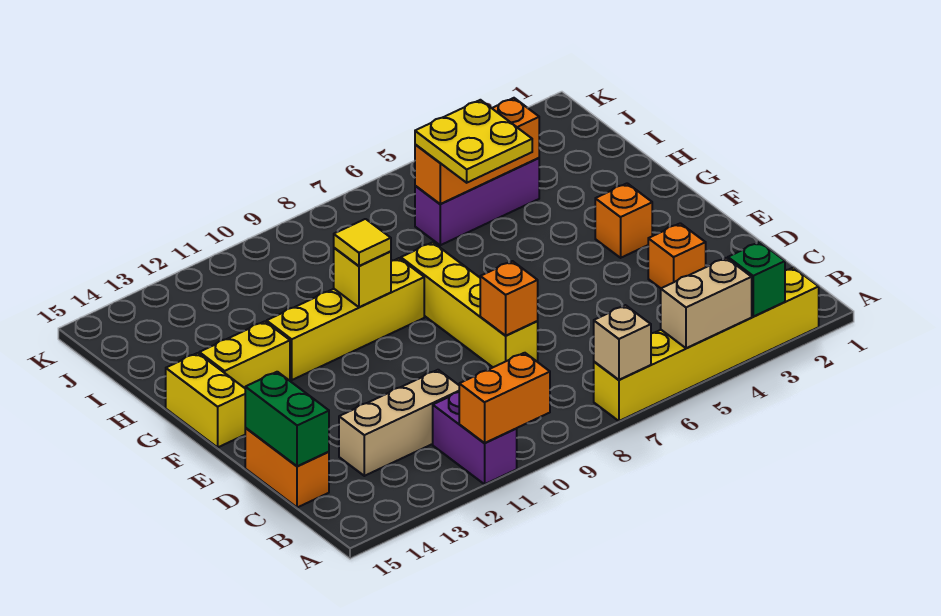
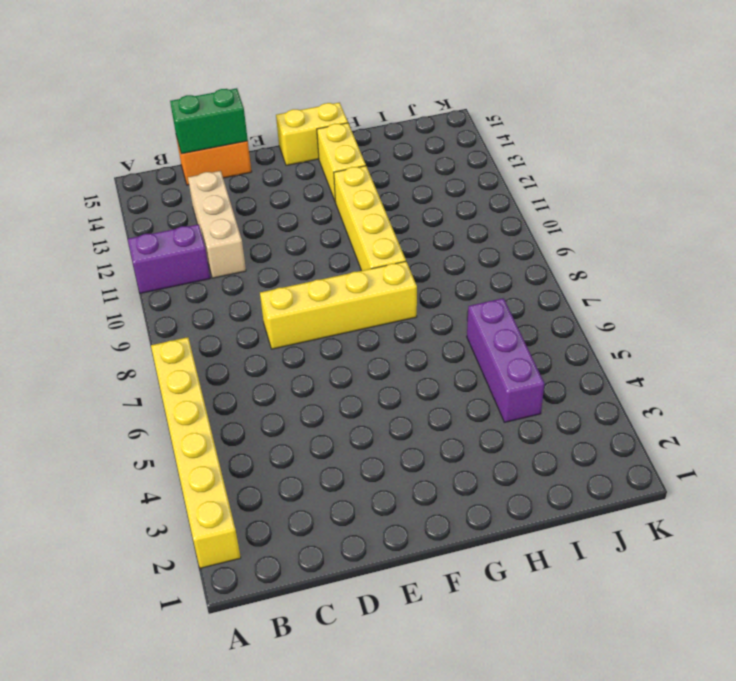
none -> orange brick D3 level 1
none -> orange brick F3 level 1
none -> green brick A3 level 2

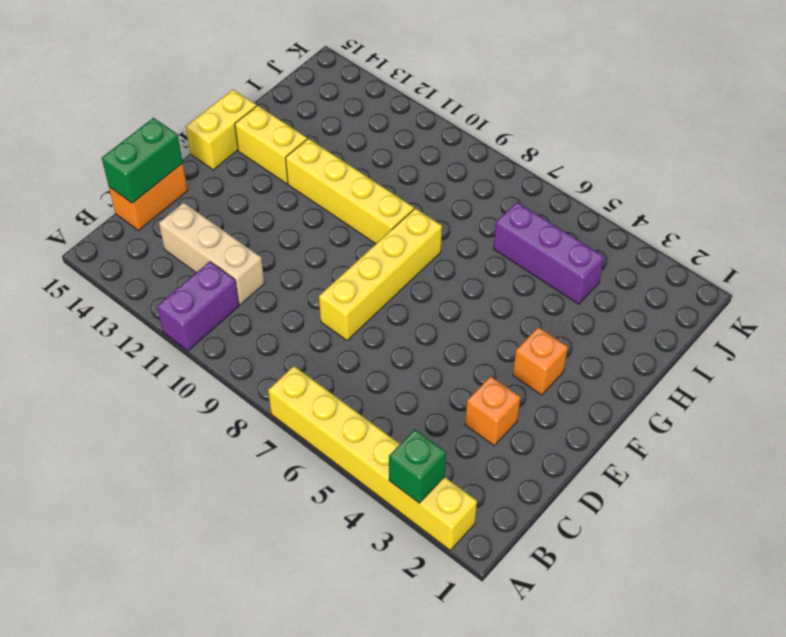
none -> tan brick A4:A5 level 2
none -> tan brick A7 level 2
none -> orange brick A10:A11 level 2

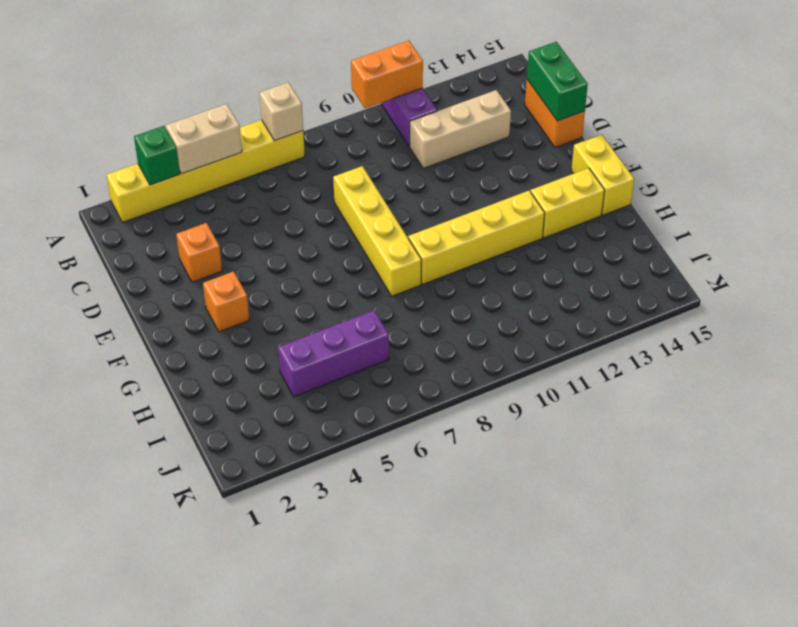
none -> orange brick D8 level 2
none -> yellow brick G10 level 2
none -> orange brick I4:I6 level 2

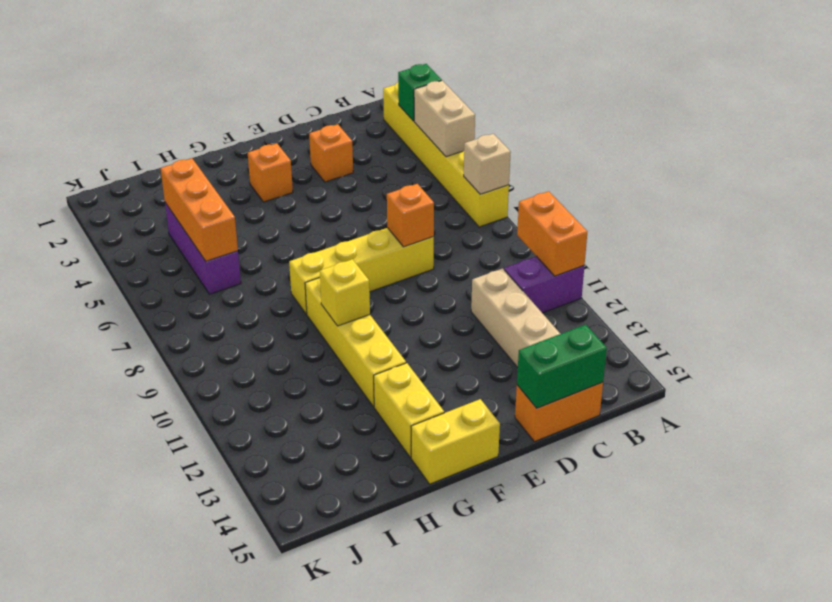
none -> yellow tile G10 level 3
none -> yellow plate H5:I6 level 3

